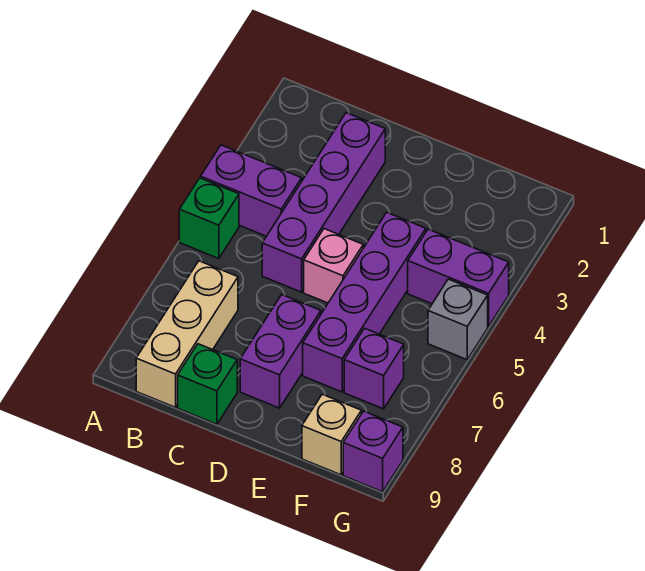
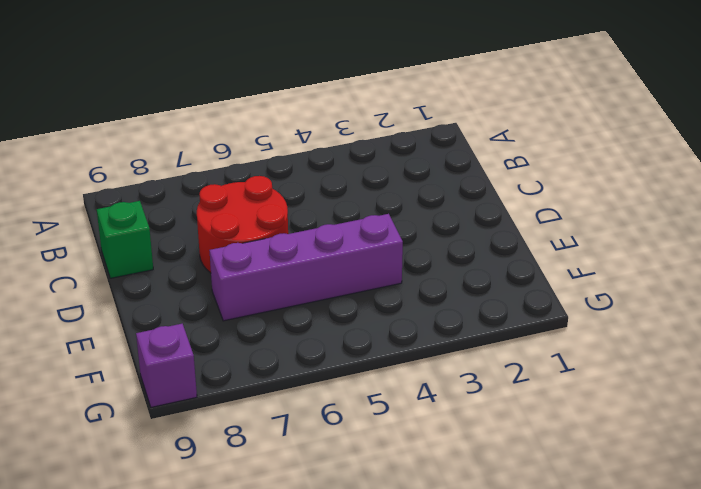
red round brick C6:D7 level 1 -> purple brick D7:D8 level 1
none -> purple brick A4:B4 level 1
none -> green brick A5 level 1
none -> tan brick B7:B9 level 1

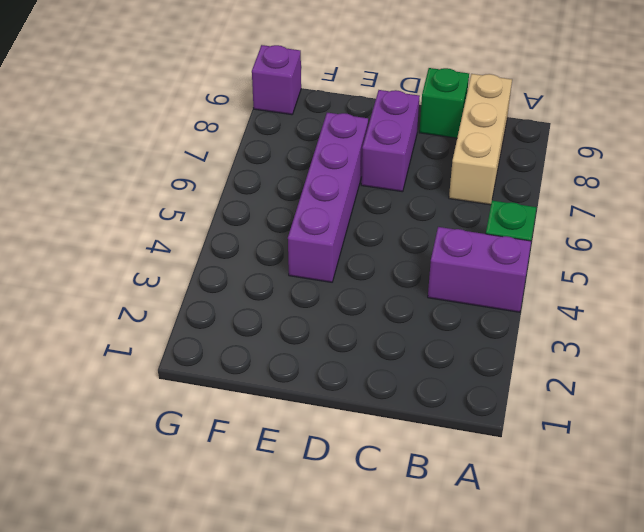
none -> purple brick C2:C5 level 1
none -> pink brick D5 level 1
none -> purple brick F4:G4 level 1

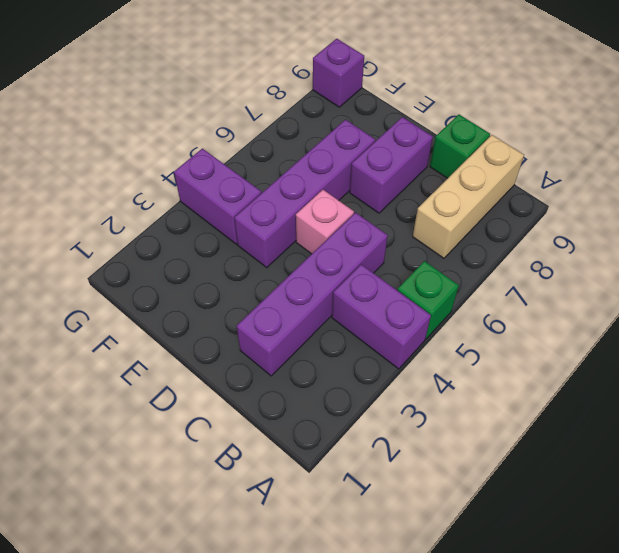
none -> purple brick F7 level 1
none -> tan brick F9 level 1
none -> grey brick G5 level 1

